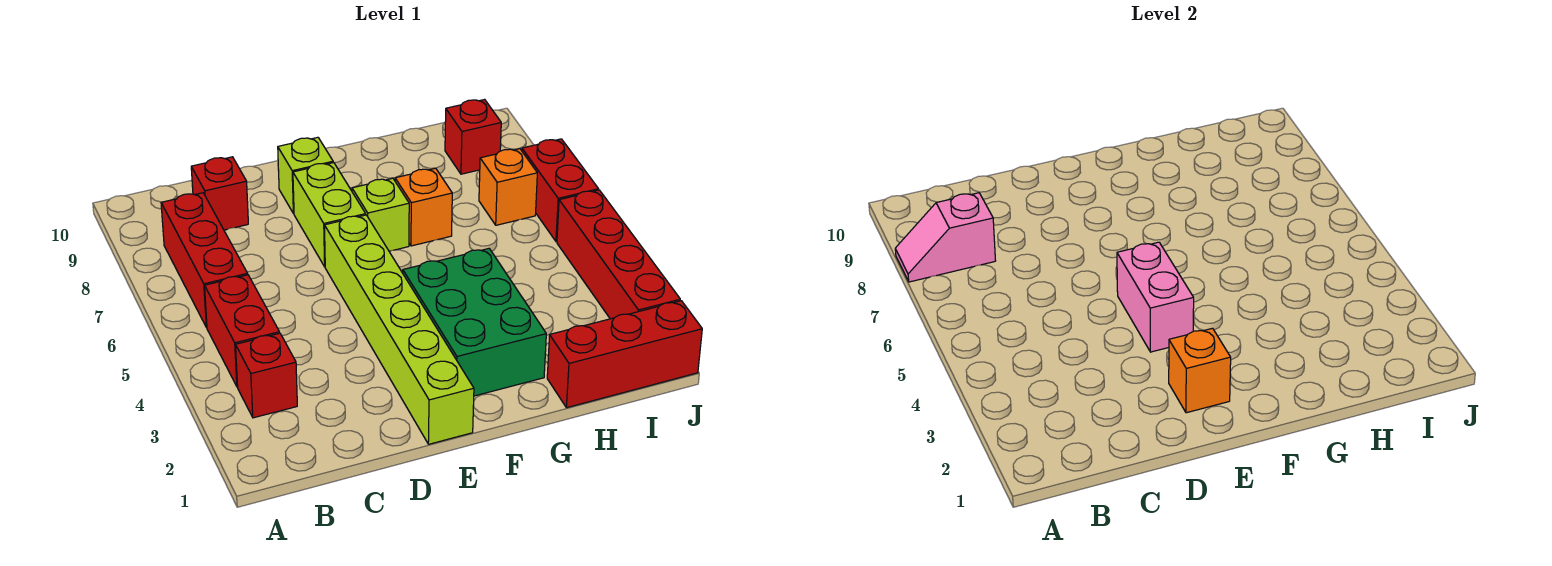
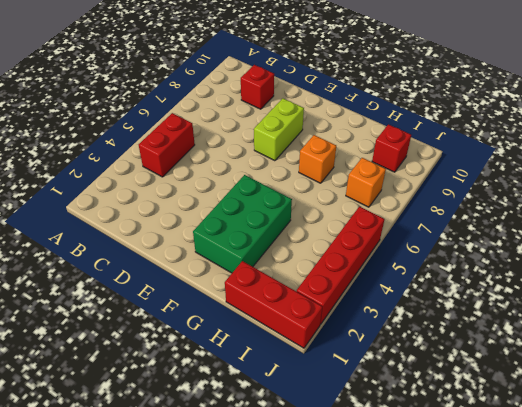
none -> red brick B3 level 1
none -> red brick B6:B8 level 1
none -> lime brick E1:E6 level 1

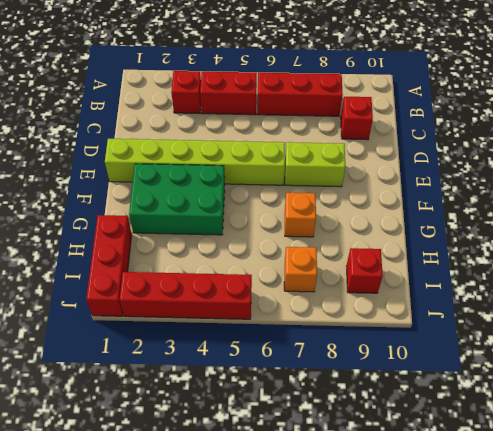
none -> lime brick E9 level 1
none -> lime brick F7 level 1
none -> red brick J6:J7 level 1

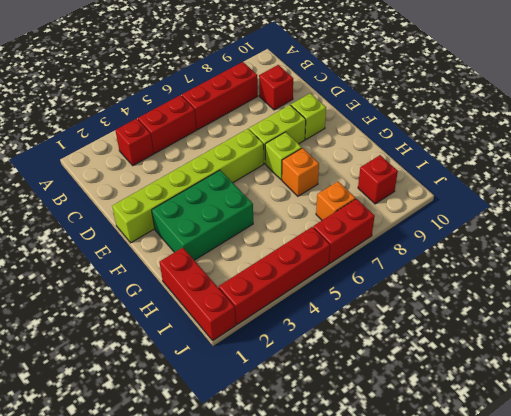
none -> pink slope A8:B8 level 2 top B
none -> orange brick E2 level 2
none -> pink brick E4:E5 level 2

